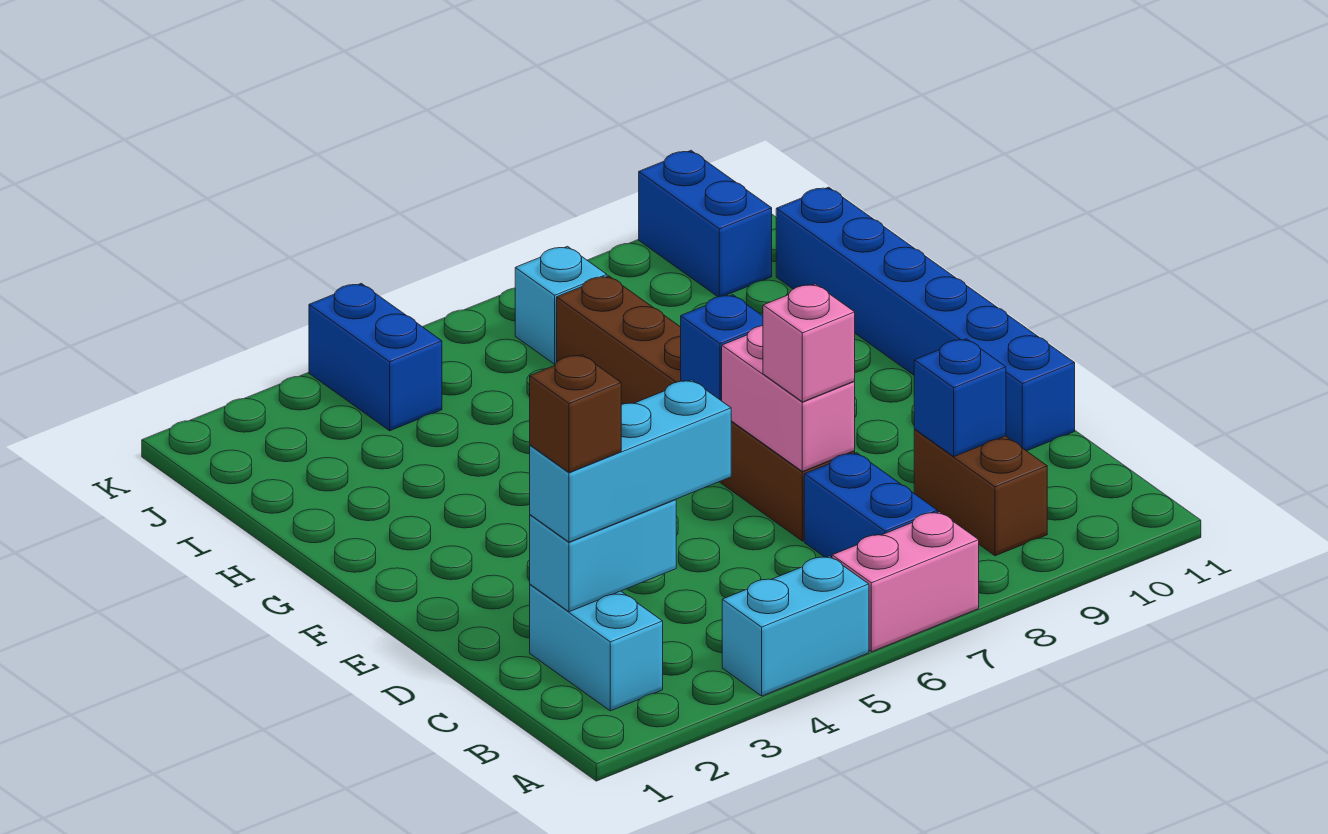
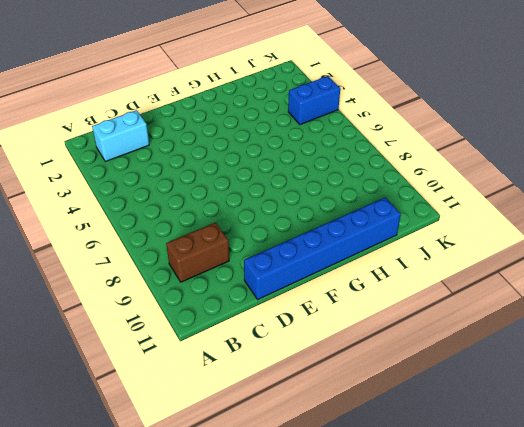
none -> cyan brick A4:A5 level 1
none -> pink brick A6:A7 level 1
none -> blue brick B7:C7 level 1

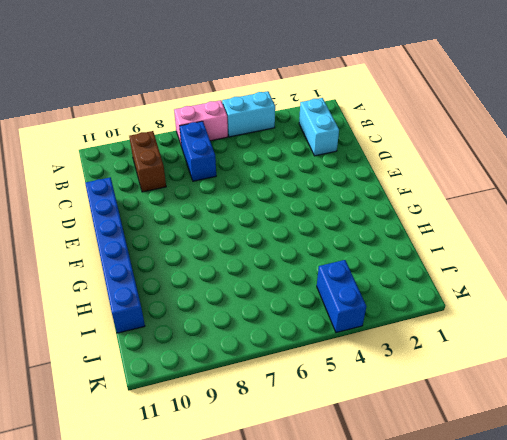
none -> brown brick D7:I7 level 1
none -> cyan brick J7 level 1
none -> blue brick J10:K10 level 1

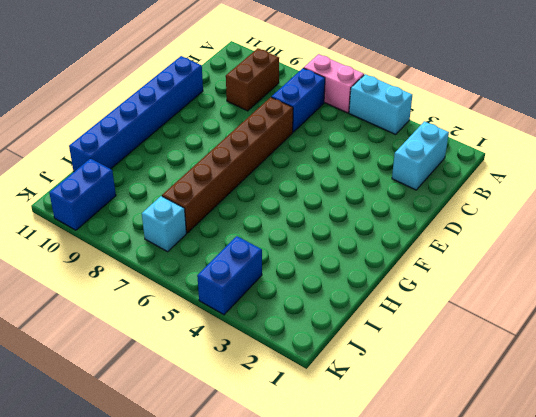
none -> cyan brick C2:C3 level 2
none -> blue brick C9 level 2
none -> pink brick D7:E7 level 2

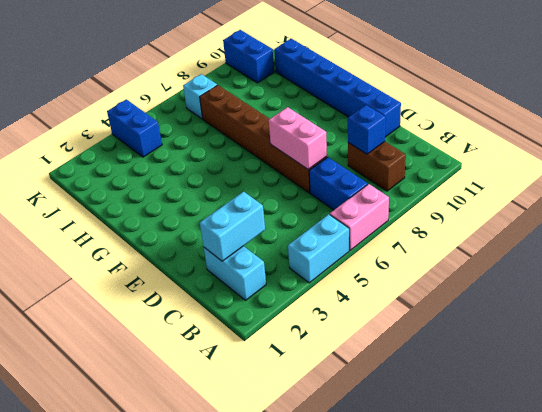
none -> blue brick F7 level 2
none -> cyan brick C2:C4 level 3
none -> pink brick D7 level 3

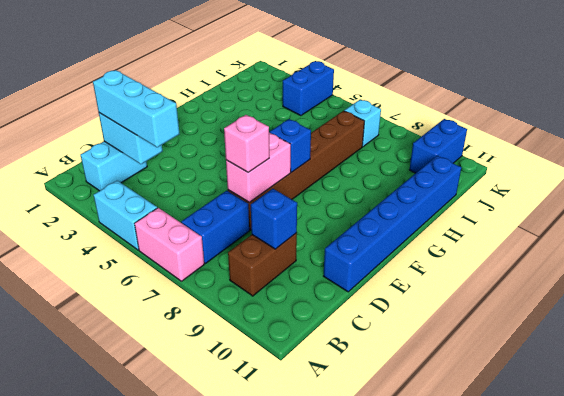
none -> brown brick C2 level 4

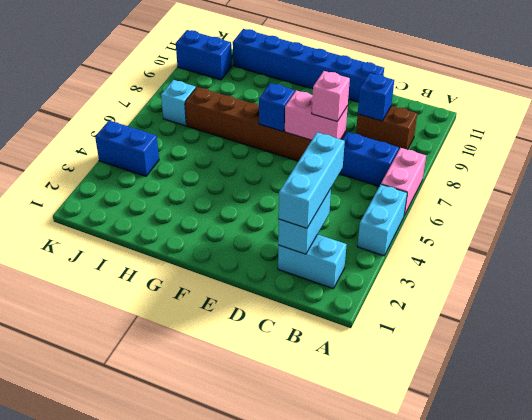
none -> brown brick C2 level 4

